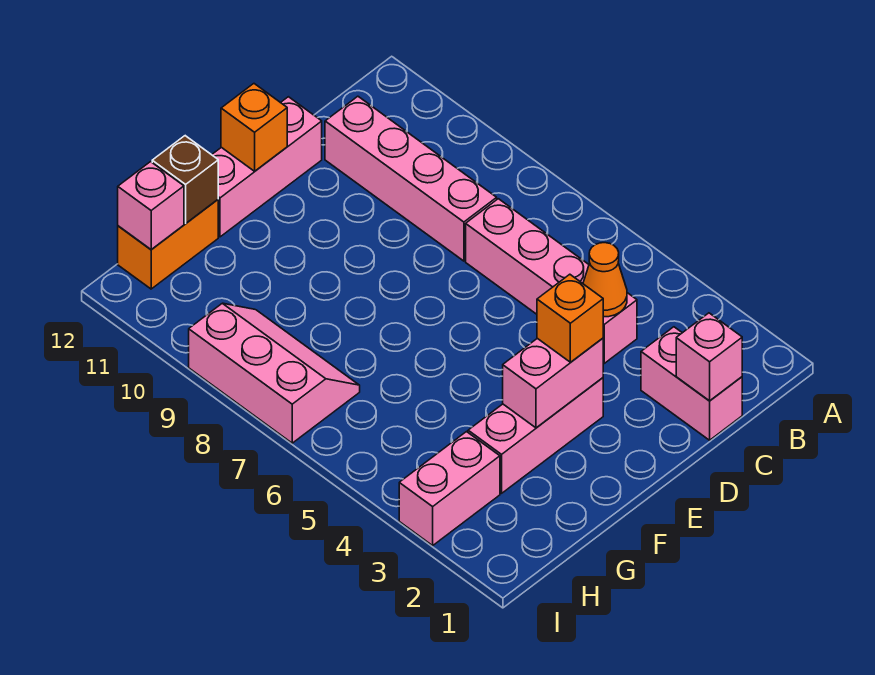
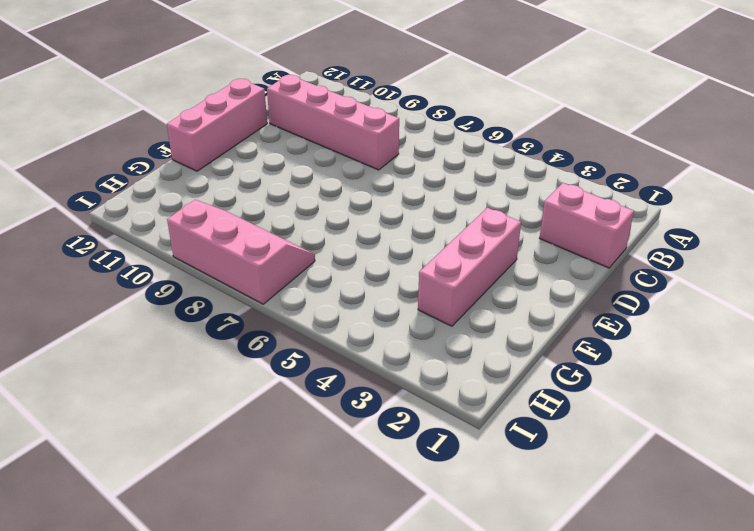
none -> pink brick C4:C7 level 1
none -> orange brick G12:H12 level 1
none -> pink brick H3:I3 level 1

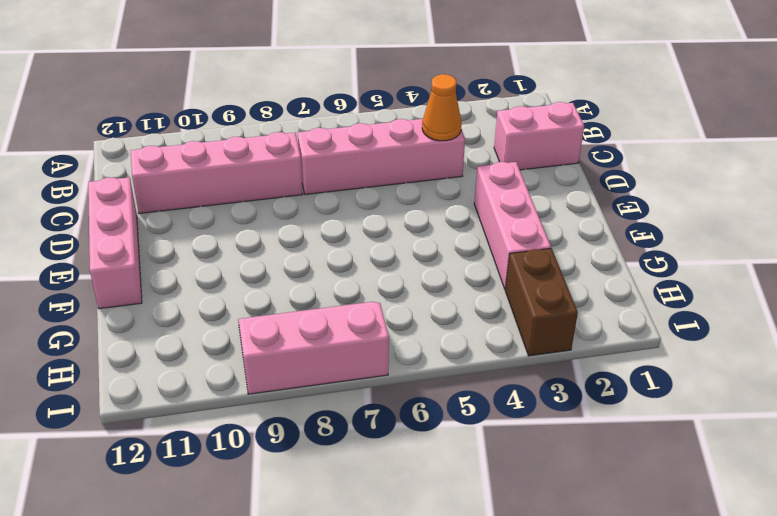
brown brick H3:I3 level 1 -> pink brick H3:I3 level 1
none -> orange brick G12:H12 level 1
none -> pink brick C1 level 2
none -> pink brick E3:F3 level 2

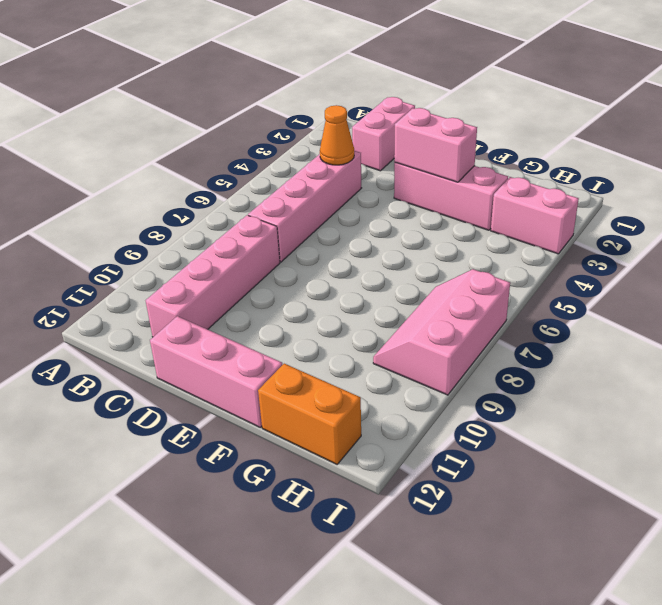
none -> pink brick C1 level 2
none -> orange brick E12 level 2
none -> brown brick G12 level 2

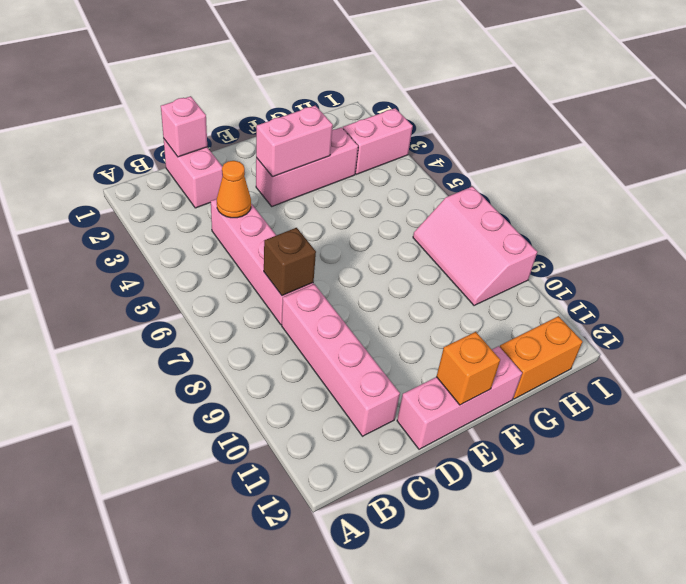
brown brick C7 level 2 -> brown brick G12 level 2
none -> pink brick H12 level 2
none -> orange brick E3 level 3

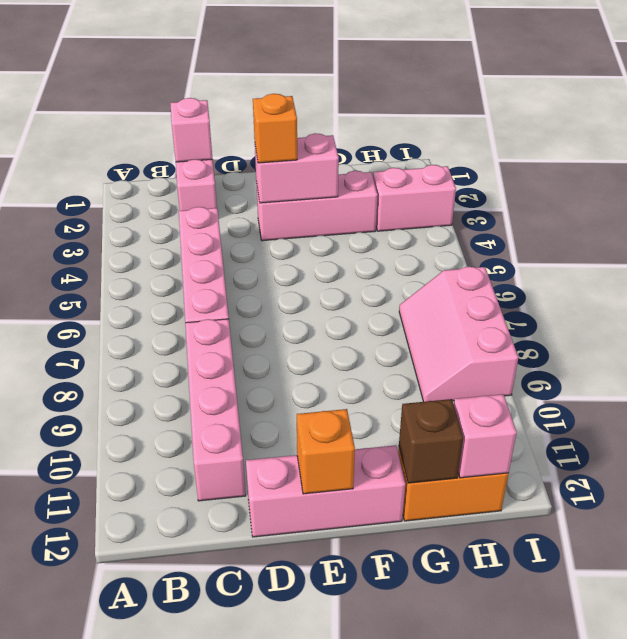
none -> orange cone C4 level 2

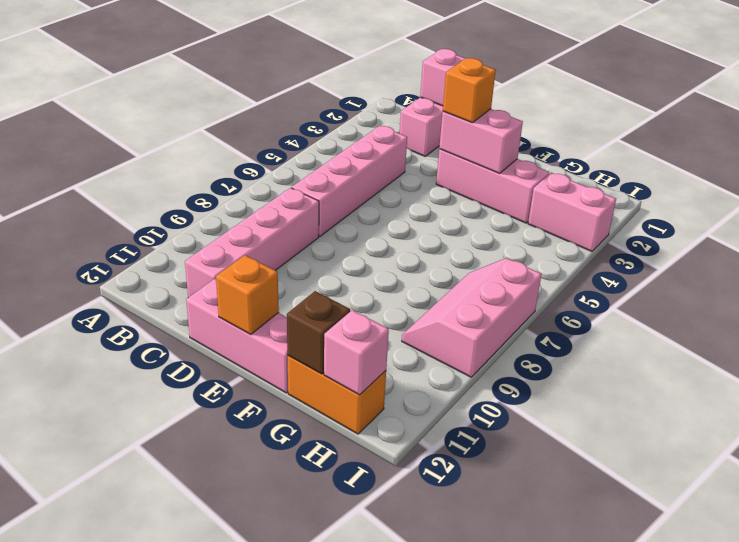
none -> orange cone C4 level 2

